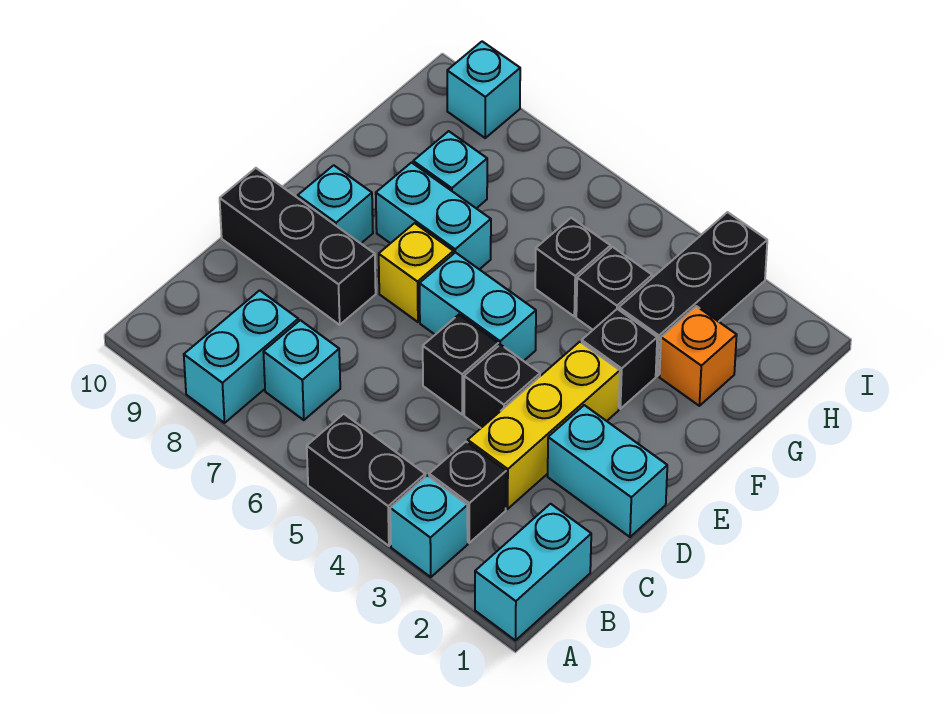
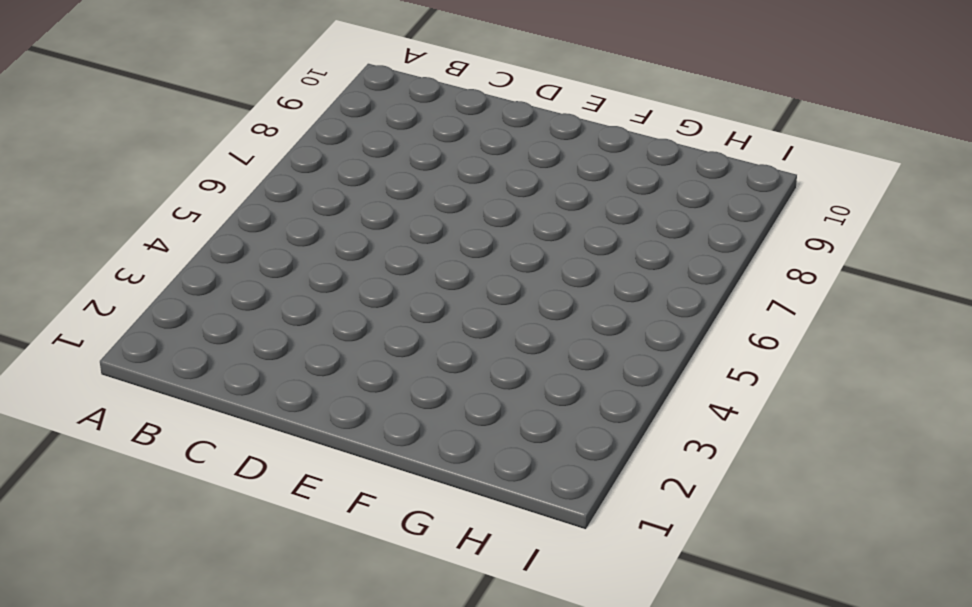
none -> cyan brick A1:B1 level 1
none -> cyan brick A3 level 1
none -> black brick A4:A5 level 1

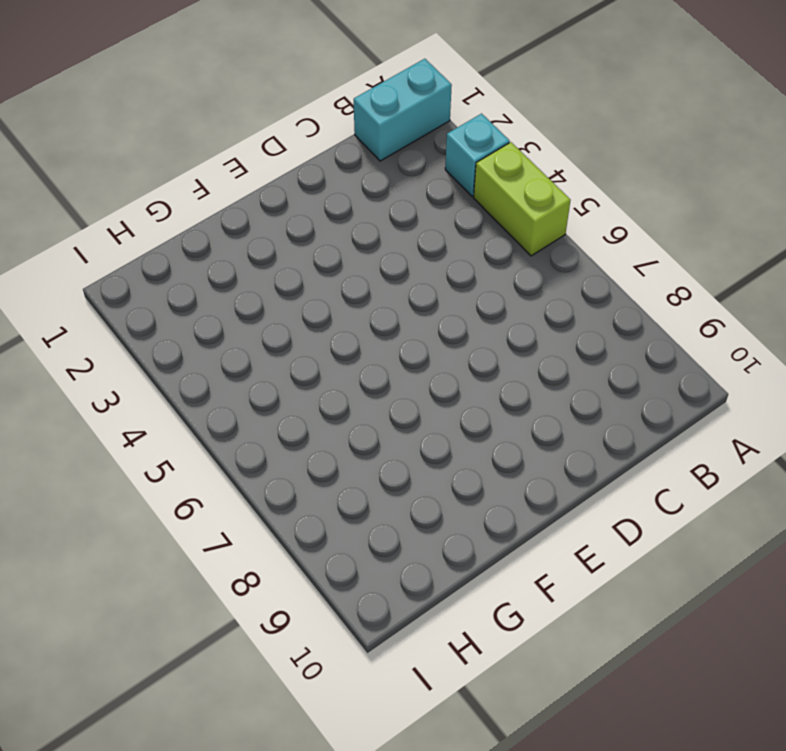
lime brick A4:A5 level 1 -> black brick A4:A5 level 1
none -> cyan brick A8:B8 level 1
none -> black brick B3 level 1
none -> cyan brick B7 level 1

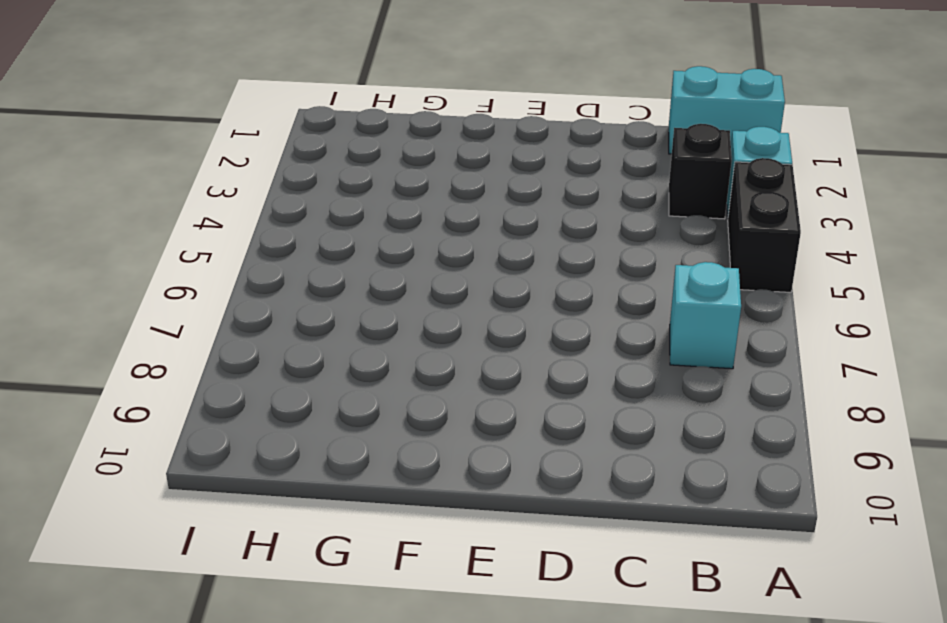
none -> cyan brick A8:B8 level 1
none -> yellow brick C3:E3 level 1
none -> cyan brick D1:D2 level 1

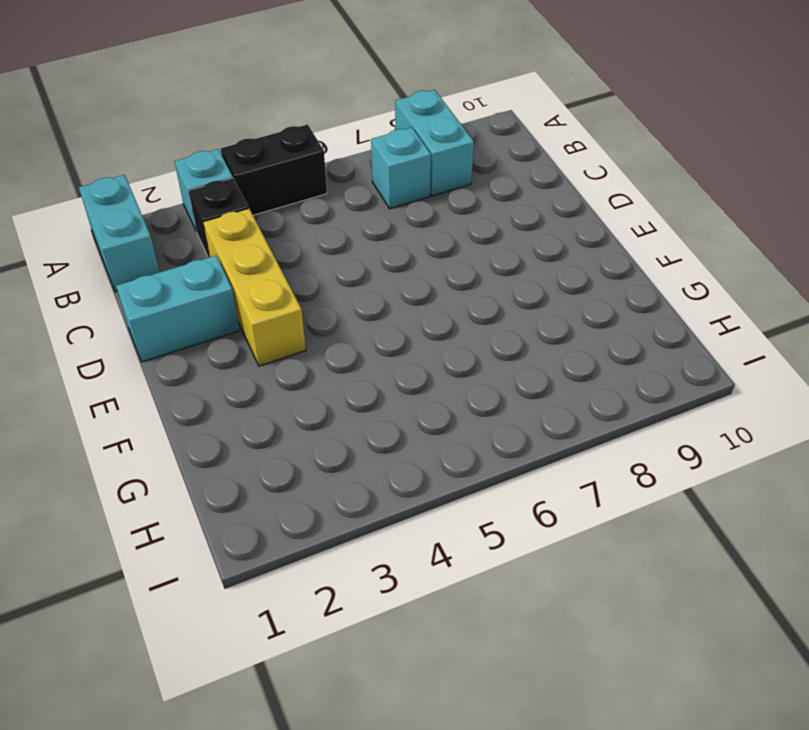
none -> black brick D4 level 1
none -> black brick D5 level 1
none -> black brick D8:D10 level 1

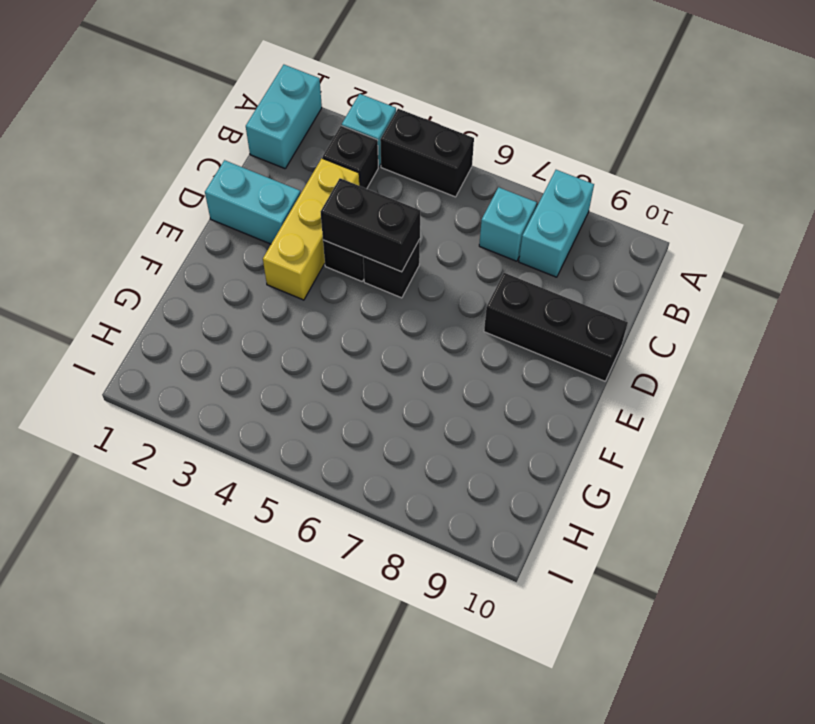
black brick D4:D5 level 2 -> none
none -> cyan brick E5:E6 level 1
none -> yellow brick E7 level 1
none -> cyan brick E9 level 1

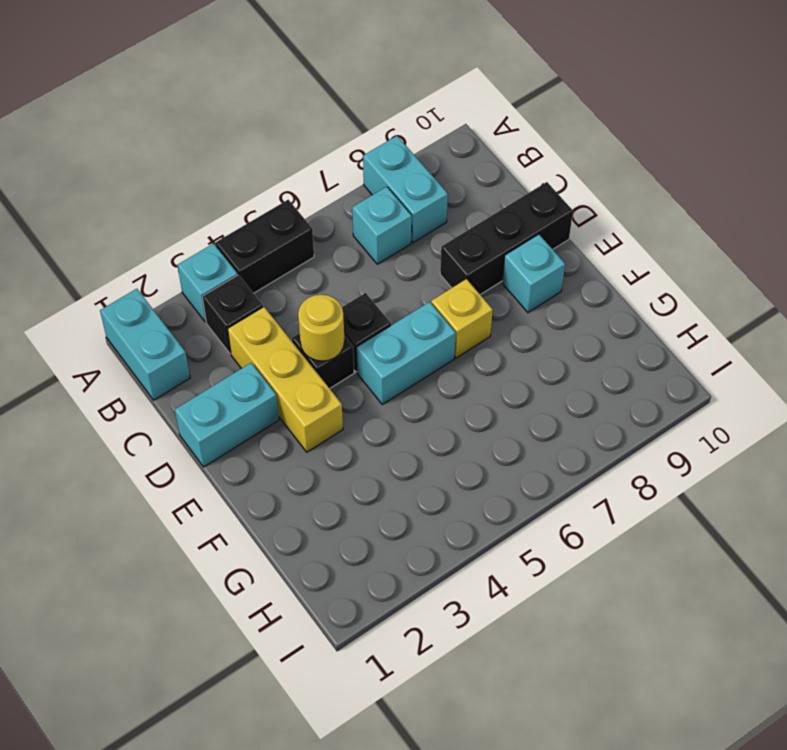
yellow round brick D4 level 2 -> none
none -> black brick F3 level 1
none -> cyan brick F7:F8 level 1
none -> orange brick G2 level 1

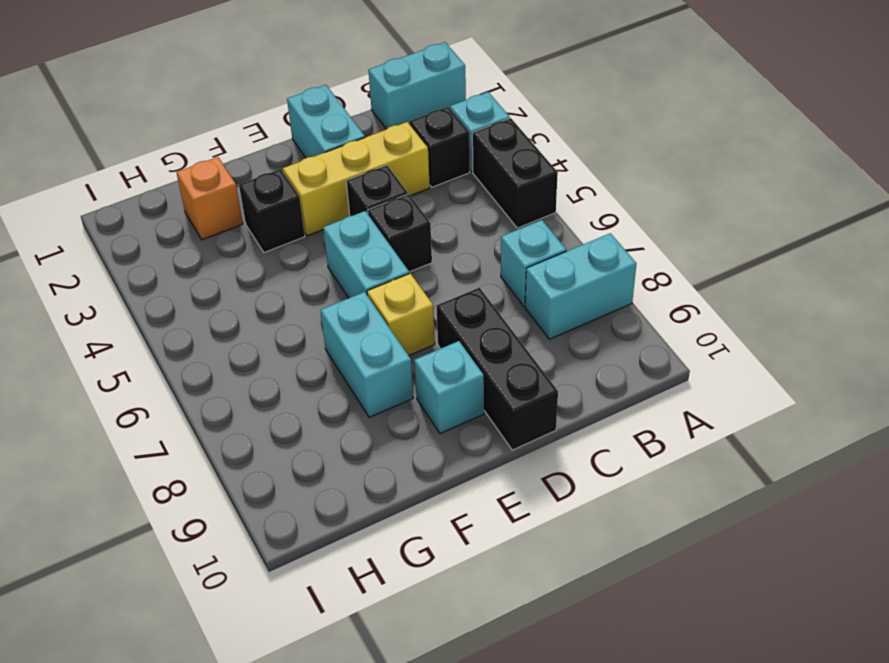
none -> black brick G3:I3 level 1
none -> black brick G4 level 1
none -> black brick G5 level 1

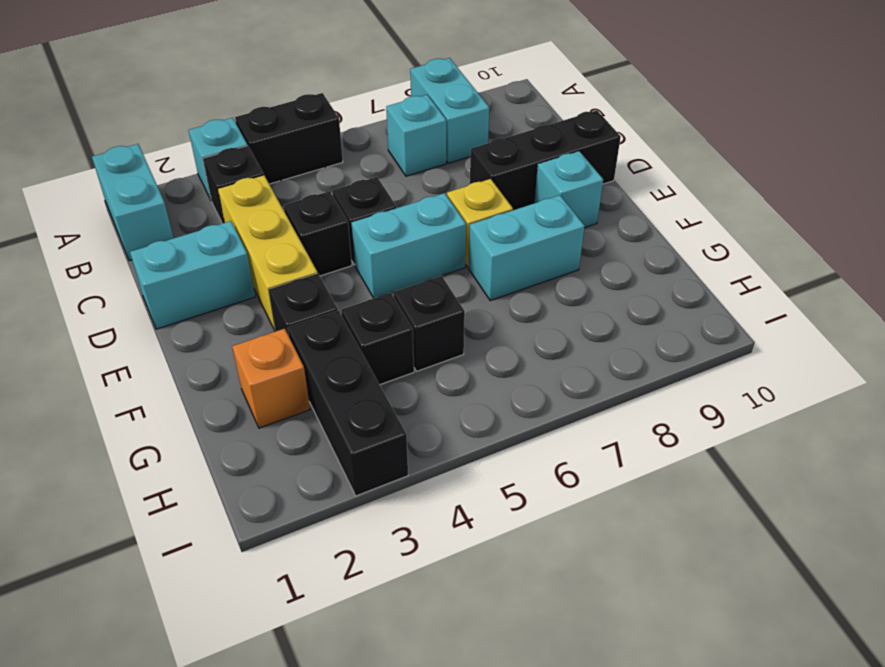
none -> cyan brick G8 level 1
none -> cyan brick I9 level 1

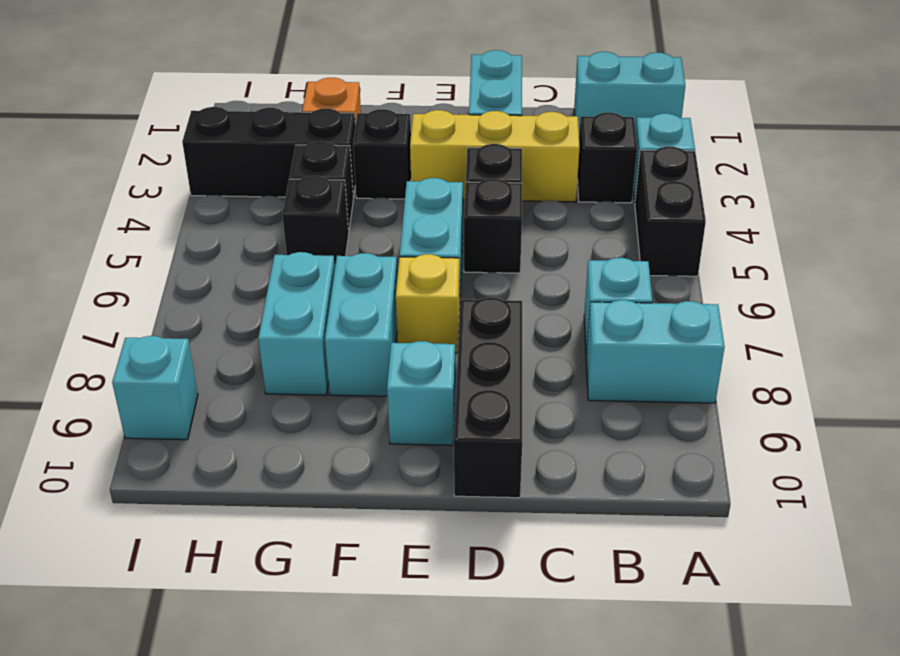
cyan brick G7:G8 level 1 -> cyan brick G8 level 1

